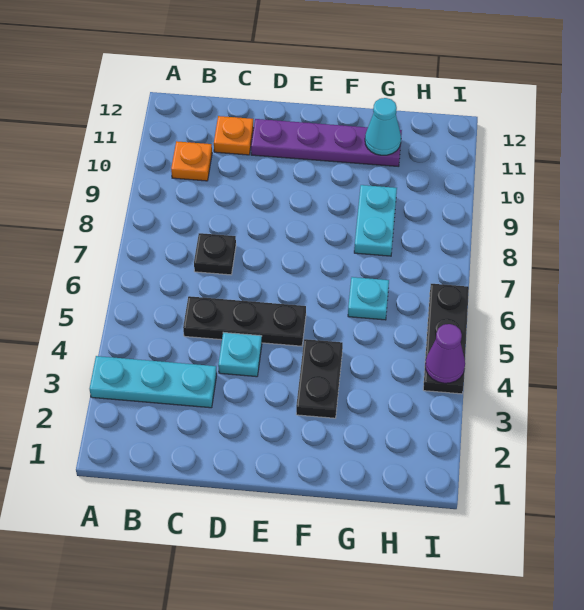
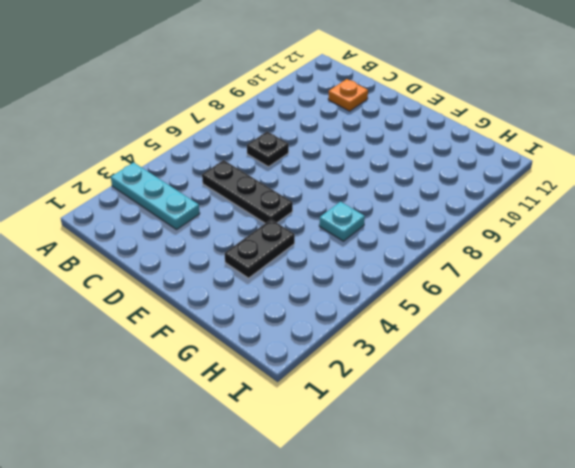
none -> orange plate B10 level 1
none -> cyan plate D4 level 1
none -> purple plate D11:G11 level 1

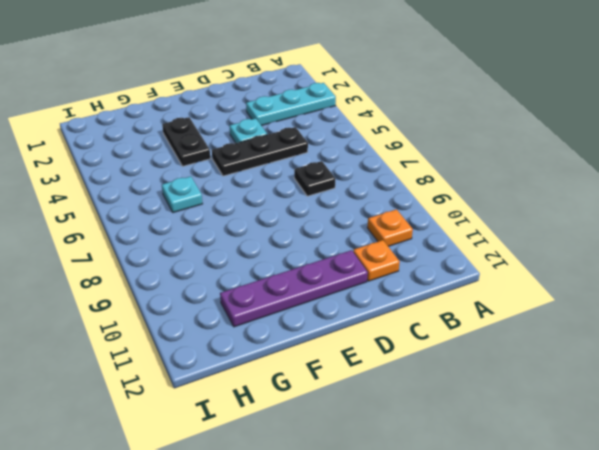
none -> cyan plate G8:G9 level 1
none -> black plate I4:I6 level 1
none -> cyan cone G11 level 2

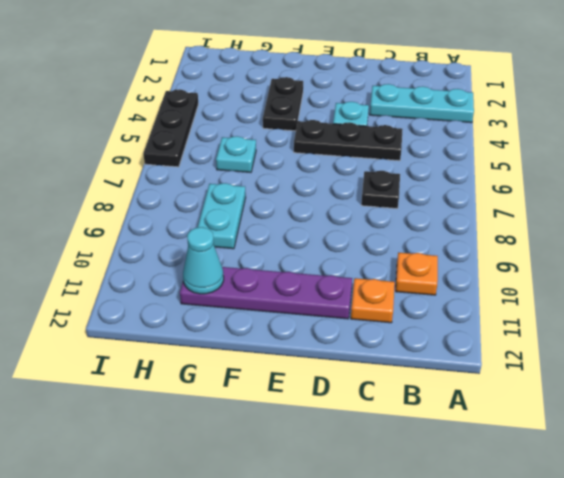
none -> purple cone I4 level 2

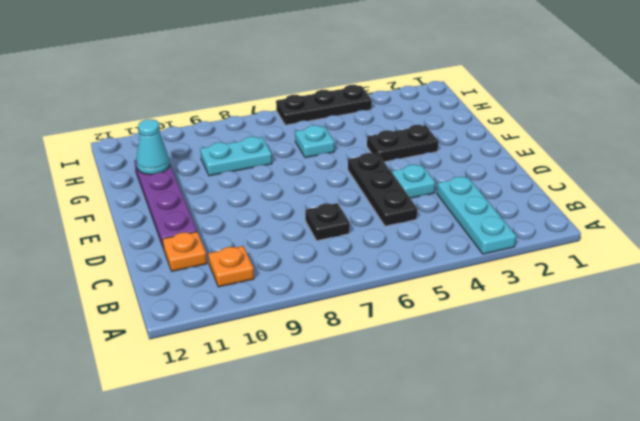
none -> purple cone I4 level 2

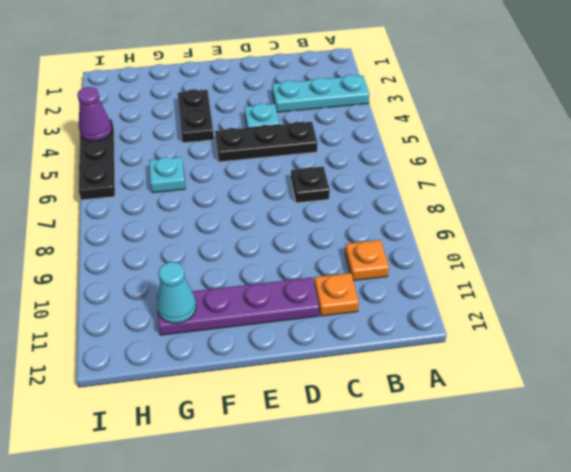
none -> cyan plate G8:G9 level 1

